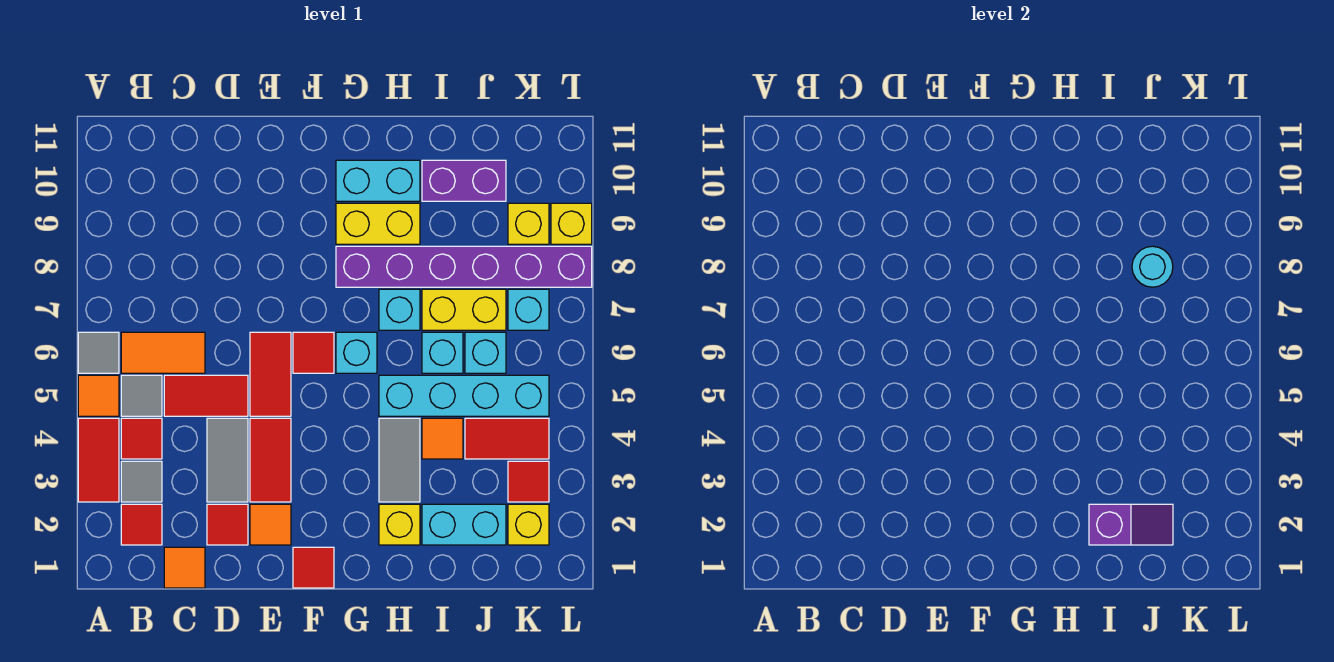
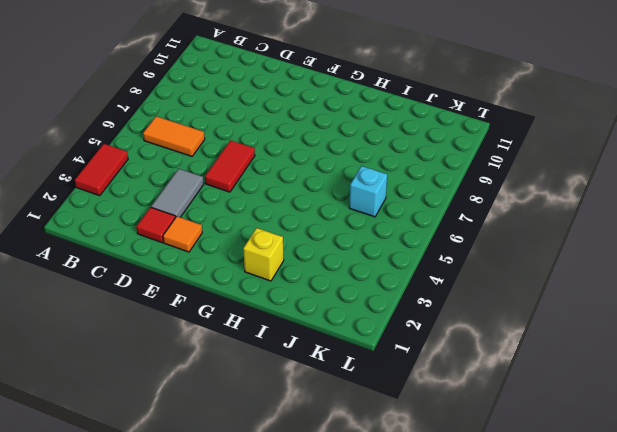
none -> orange tile A5 level 1
none -> grey tile A6 level 1
none -> red tile B2 level 1
none -> grey tile B3 level 1

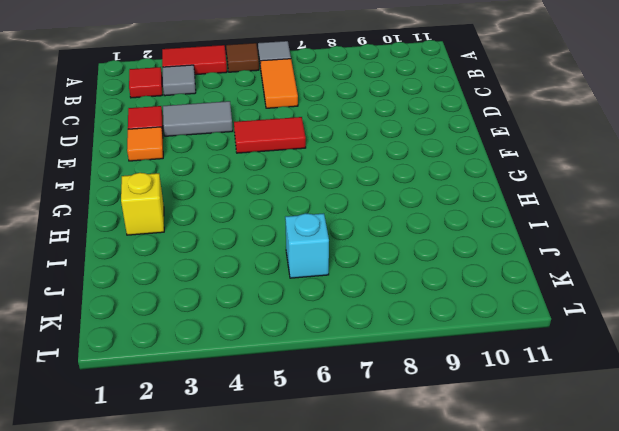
brown tile A5 level 1 -> orange tile A5 level 1
none -> red tile B4 level 1
none -> grey tile B5 level 1
none -> orange tile C1 level 1
none -> red tile C5:D5 level 1

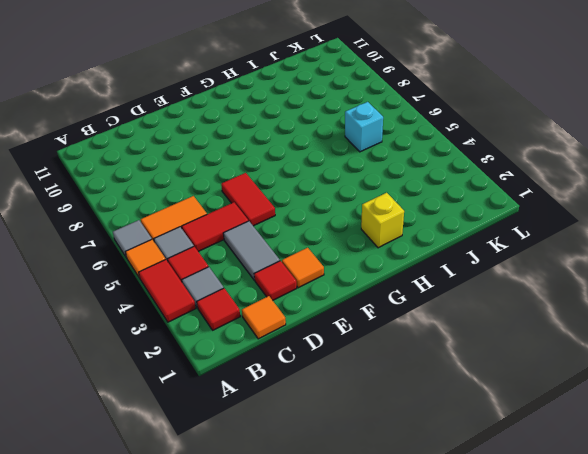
none -> red tile E3:E4 level 1
none -> red tile F1 level 1
none -> red tile F6 level 1
none -> cyan brick G6 level 1

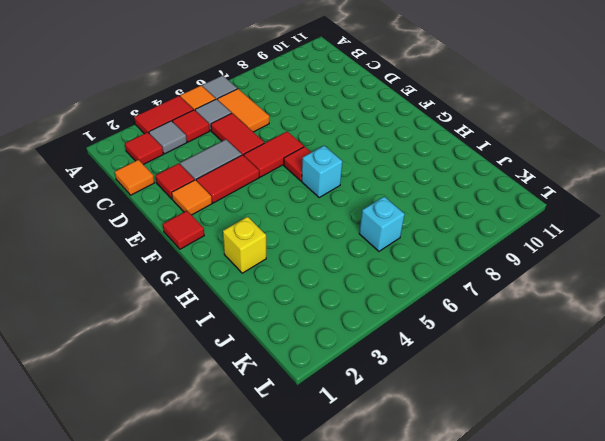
none -> purple brick G8:L8 level 1
none -> yellow brick G9:H9 level 1
none -> cyan brick G10:H10 level 1
none -> grey tile H3:H4 level 1

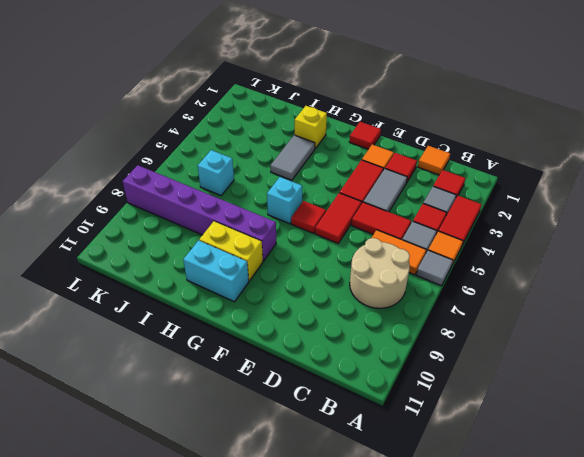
tan round brick B7:C8 level 1 -> none
none -> cyan brick H5:K5 level 1
none -> cyan brick H7 level 1
none -> cyan brick I2:J2 level 1
none -> orange tile I4 level 1

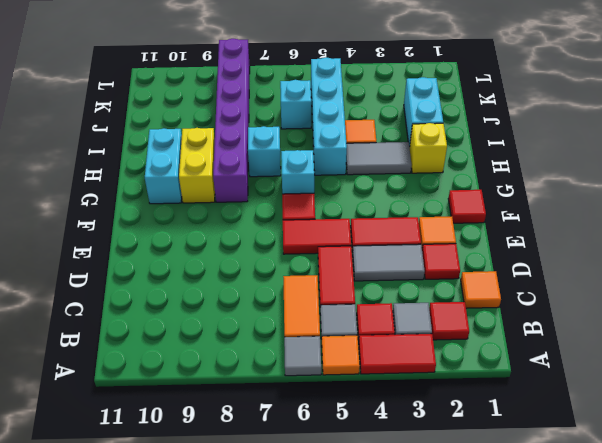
none -> cyan brick I6 level 1
none -> yellow brick I7:J7 level 1
none -> purple brick I10:J10 level 1
none -> red tile J4:K4 level 1

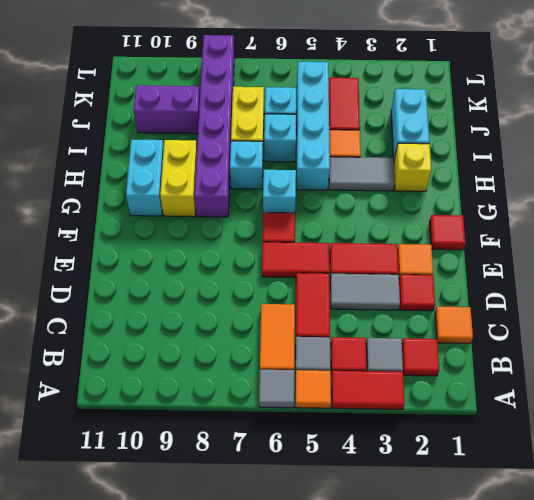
purple brick J9:J10 level 1 -> purple brick I10:J10 level 1
none -> yellow brick K2 level 1
none -> red tile K3 level 1
none -> cyan brick K7 level 1
none -> yellow brick K9 level 1

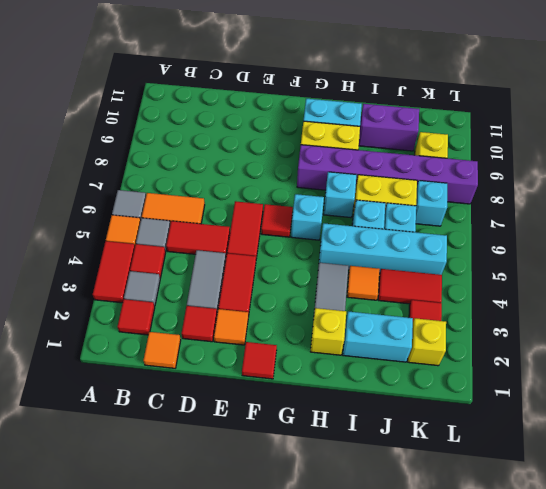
none -> yellow brick L9 level 1
none -> purple slope I2:J2 level 2 top I
none -> cyan round brick J8 level 2

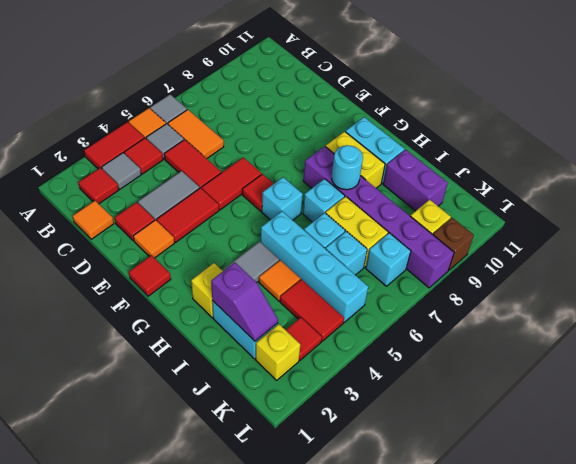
cyan round brick H8 level 2 -> cyan round brick J8 level 2
brown brick L9 level 1 -> yellow brick L9 level 1

